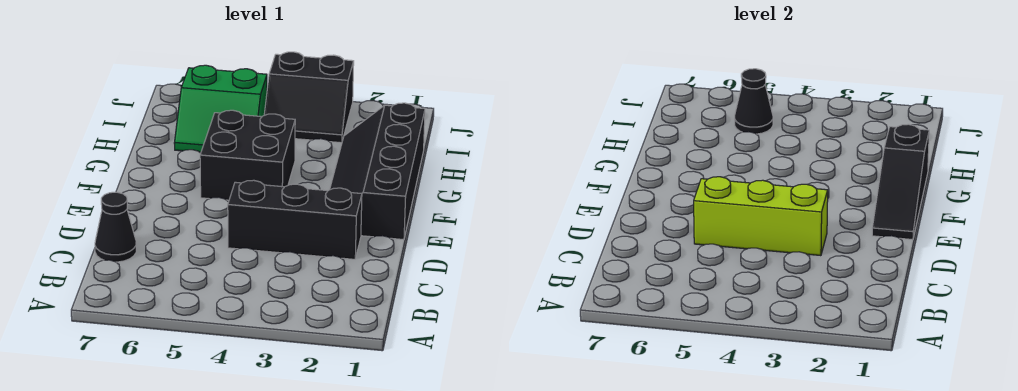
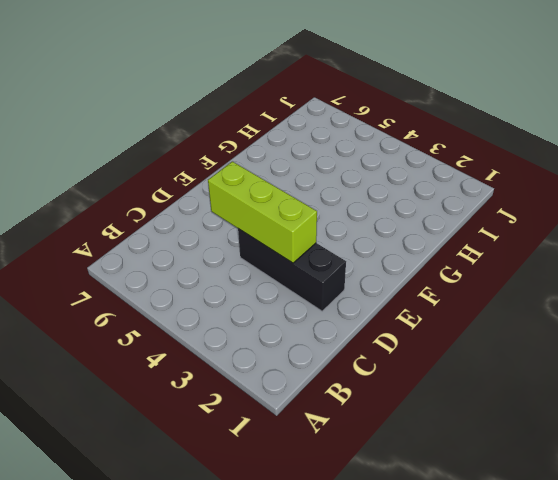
none -> black cone C7 level 1
none -> black slope E1:H2 level 1 top 1

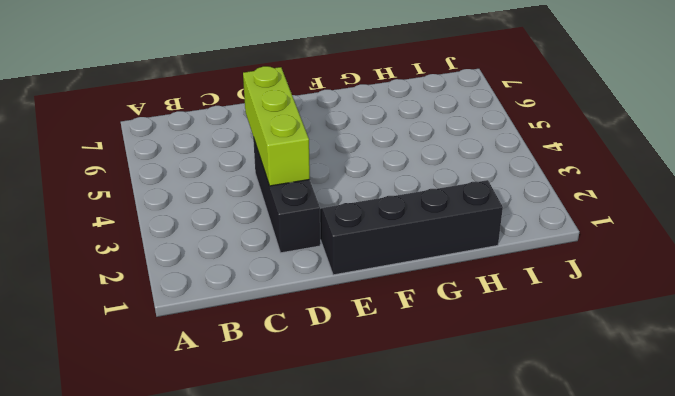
none -> black cone C7 level 1
none -> black brick F4:G5 level 1

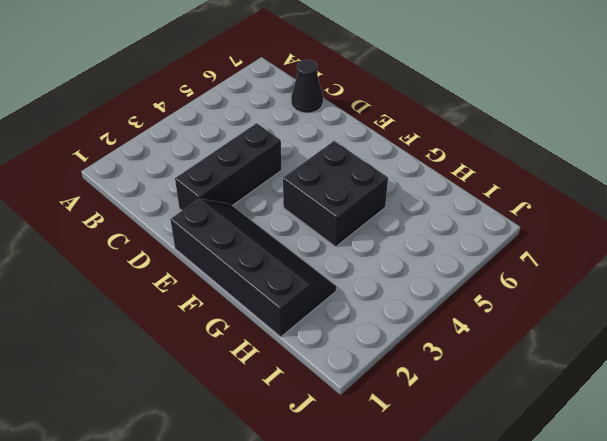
none -> green slope H5:I6 level 1 top I
none -> black slope I3:J4 level 1 top J

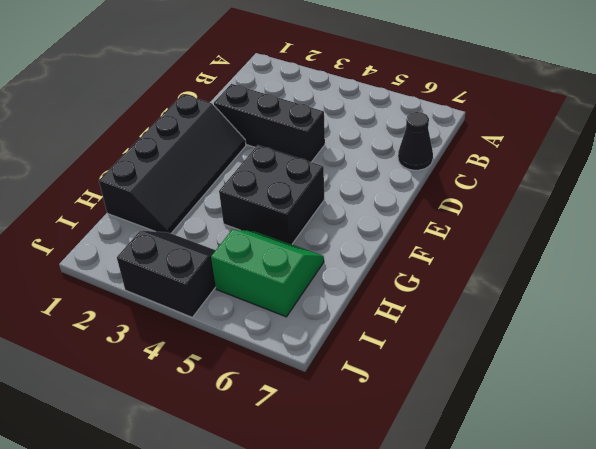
none -> lime brick D3:D5 level 2
none -> black slope E1:G1 level 2 top G

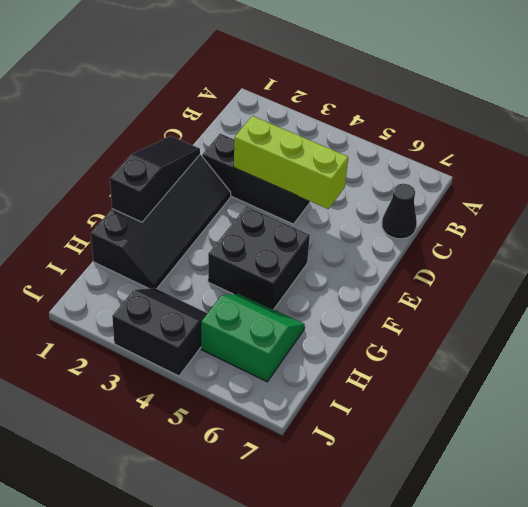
none -> black cone I5 level 2

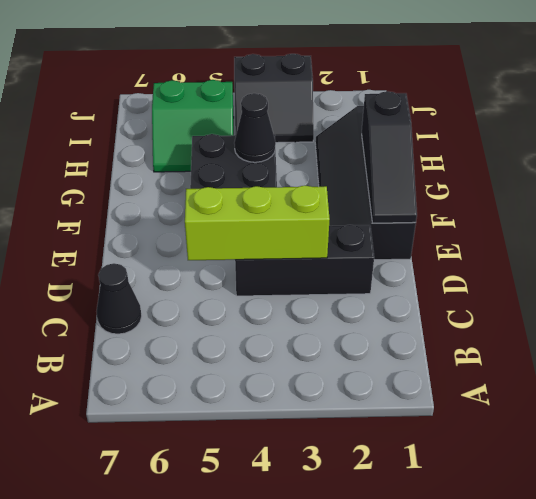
black cone G4 level 2 -> black cone I5 level 2

